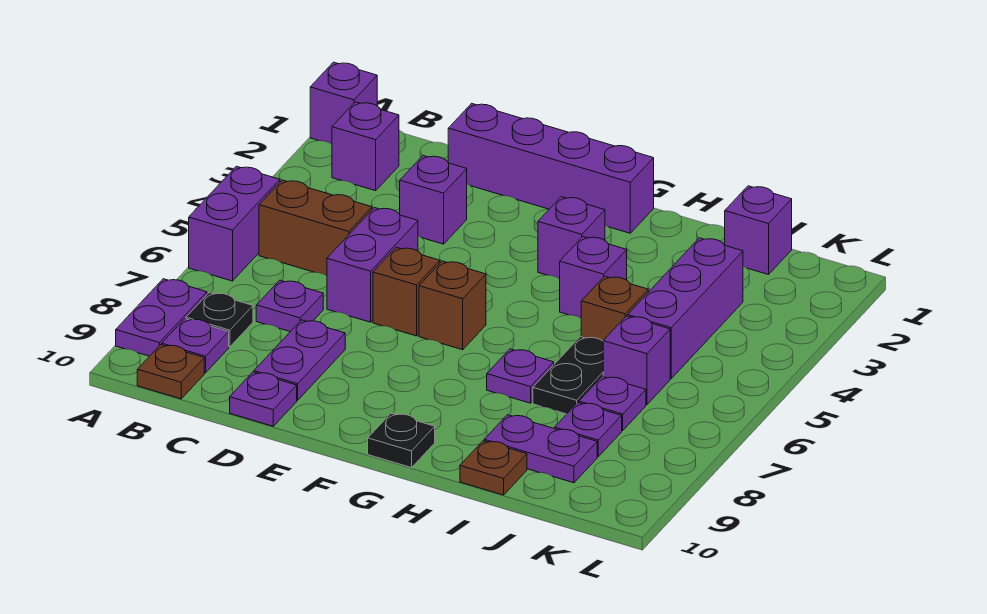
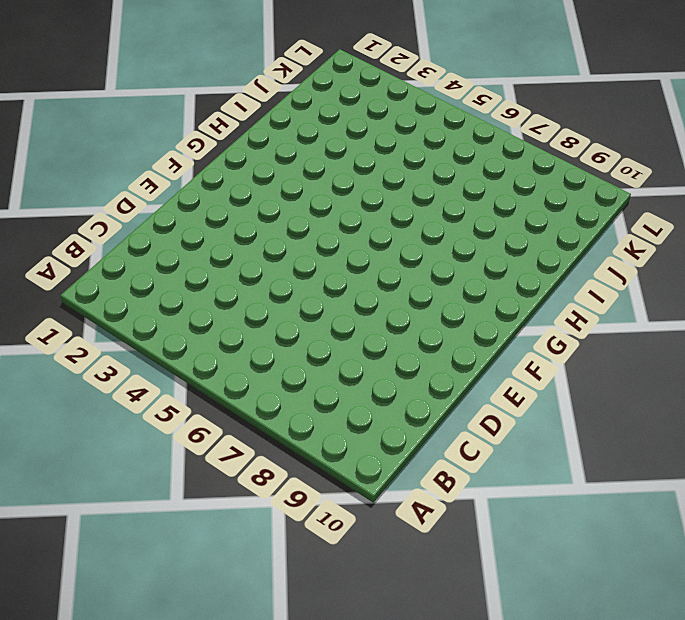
none -> purple brick A1 level 1
none -> purple brick A5:A6 level 1
none -> purple plate A8:A9 level 1

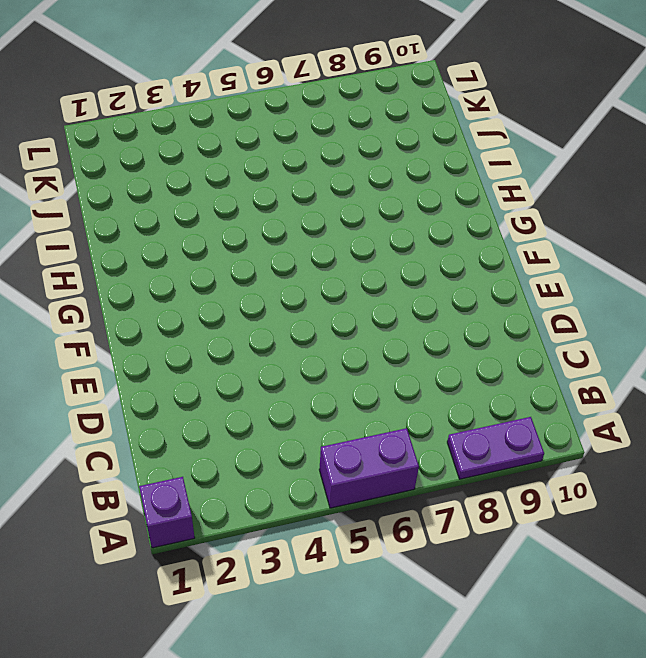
none -> purple brick B2 level 1
none -> brown brick B5:C5 level 1
none -> black plate B8 level 1

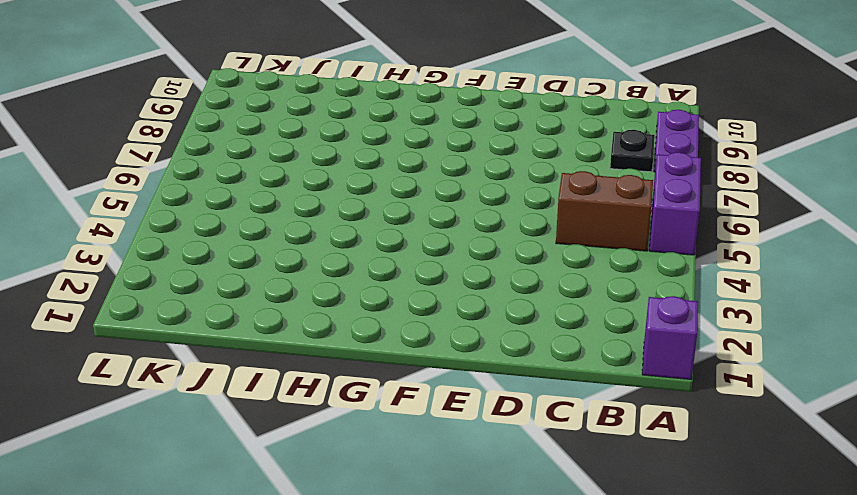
none -> purple brick B2 level 1
none -> purple plate B9 level 1
none -> brown plate B10 level 1

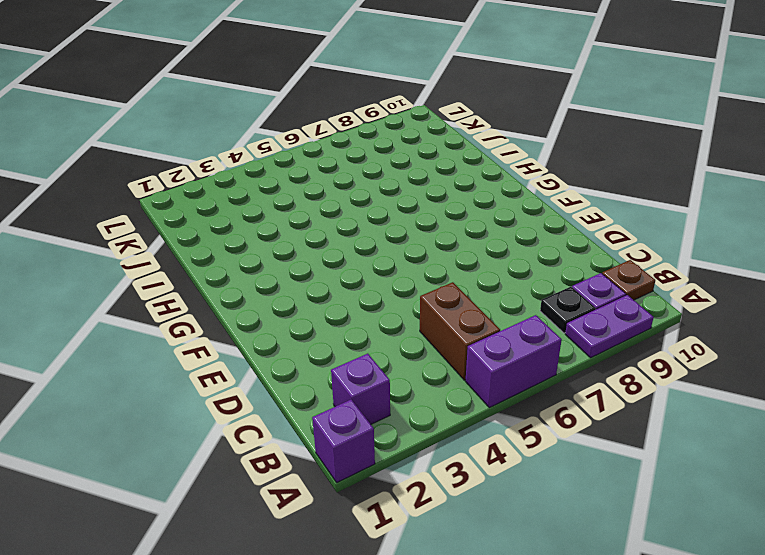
none -> purple plate C7 level 1
none -> purple brick D1:G1 level 1
none -> purple brick D3 level 1

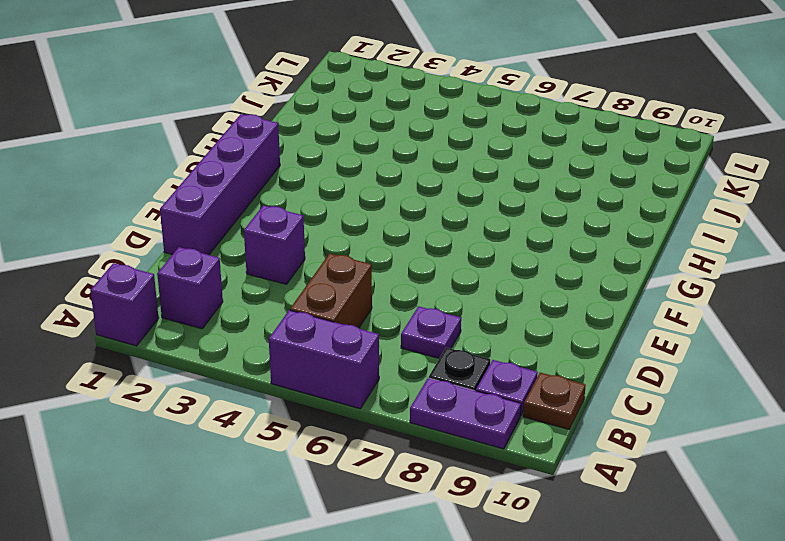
none -> purple brick D5:D6 level 1
none -> purple plate D8:D9 level 1
none -> purple plate D10 level 1

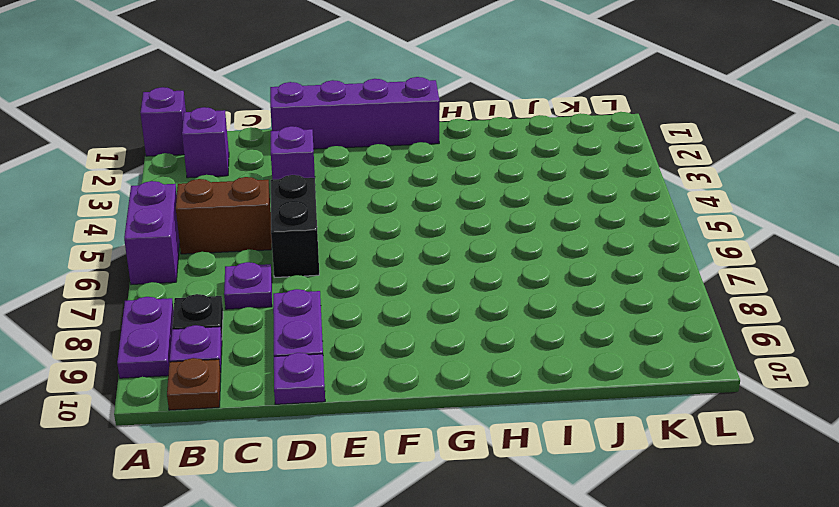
black brick D5:D6 level 1 -> purple brick D5:D6 level 1
none -> brown brick E6 level 1
none -> brown brick F6 level 1
none -> purple brick G3 level 1

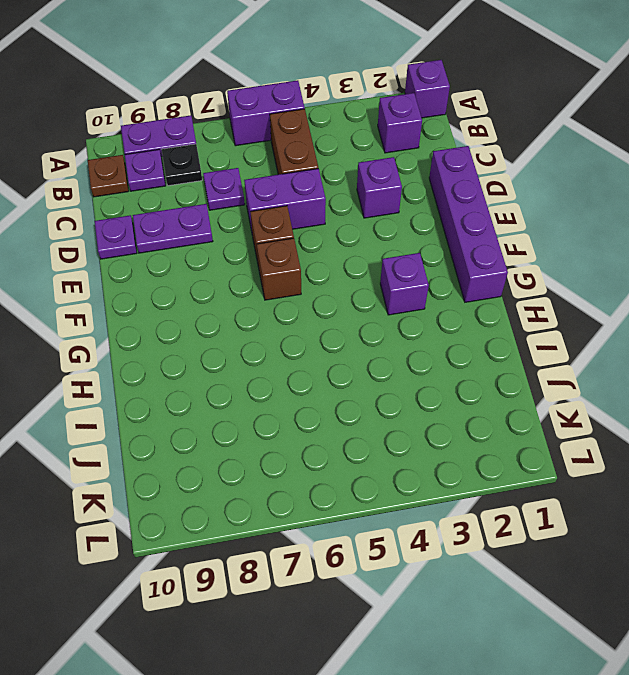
none -> black plate G10 level 1
none -> purple brick H4 level 1
none -> purple plate H7 level 1

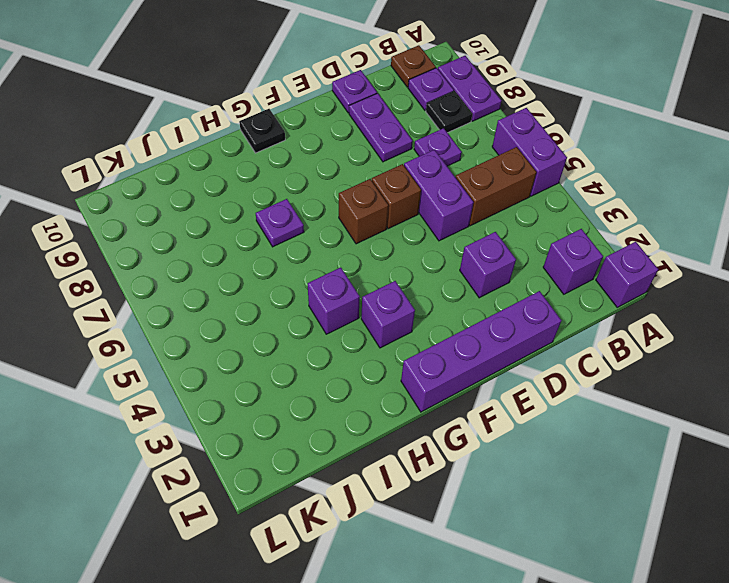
none -> brown brick I5 level 1
none -> black plate I6:I7 level 1
none -> purple plate I9:J9 level 1

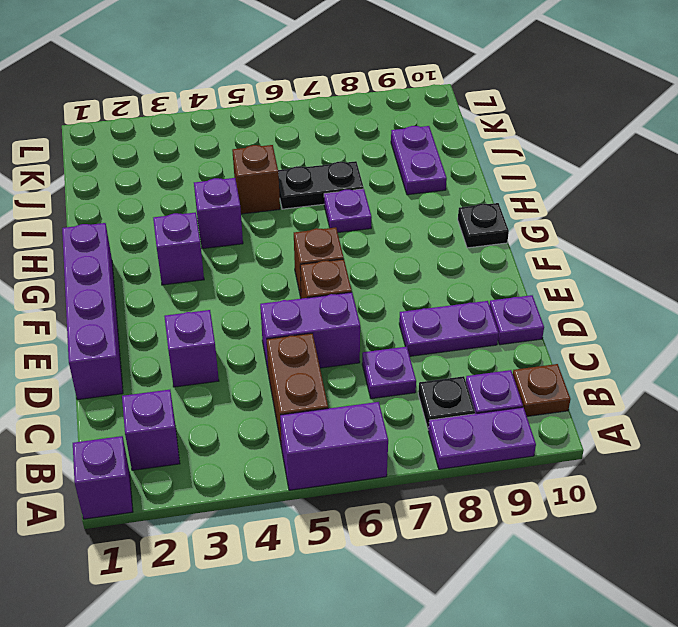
none -> brown plate I10 level 1
none -> purple brick J1 level 1
none -> purple brick J3:J5 level 1

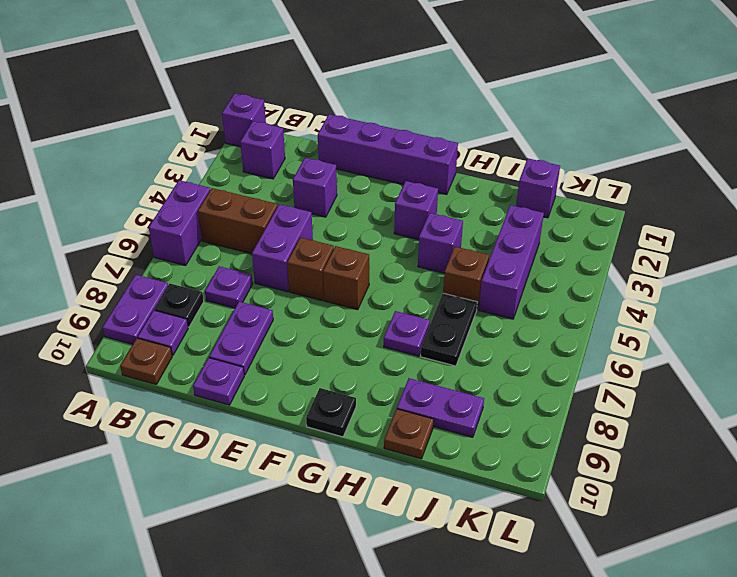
none -> purple brick J6 level 1
none -> purple plate J7 level 1
none -> purple plate J8 level 1

